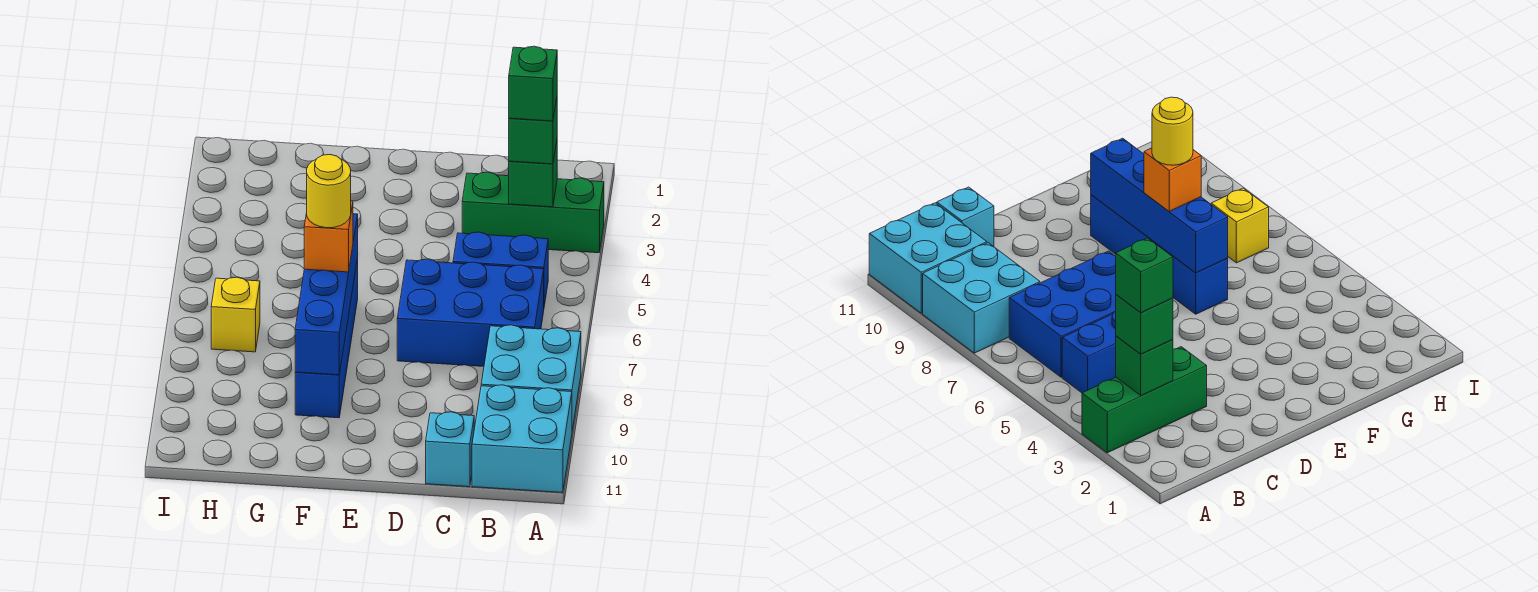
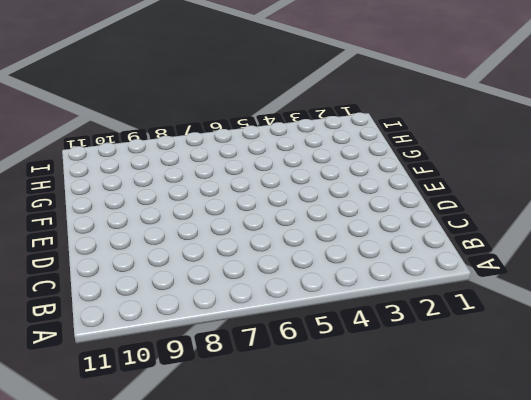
none -> green brick A3:C3 level 1
none -> cyan brick A8:B9 level 1
none -> cyan brick A10:B11 level 1

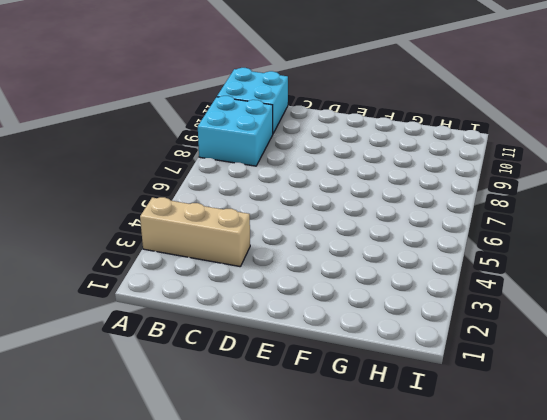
tan brick A3:C3 level 1 -> green brick A3:C3 level 1
none -> blue brick B5:C5 level 1
none -> blue brick B6:D7 level 1
none -> cyan brick C11 level 1

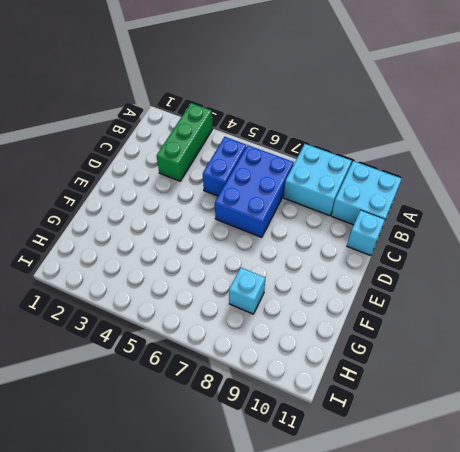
cyan brick G8 level 1 -> none
none -> blue brick F6:F9 level 1
none -> yellow brick H7 level 1
none -> green brick B3 level 2

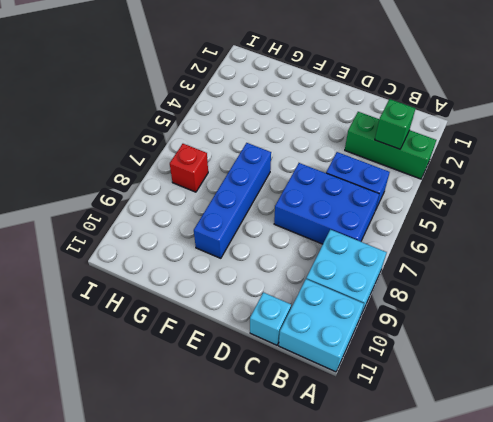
red brick H7 level 1 -> yellow brick H7 level 1
none -> blue brick F6:F9 level 2
none -> green brick B3 level 3
none -> orange brick F7 level 3

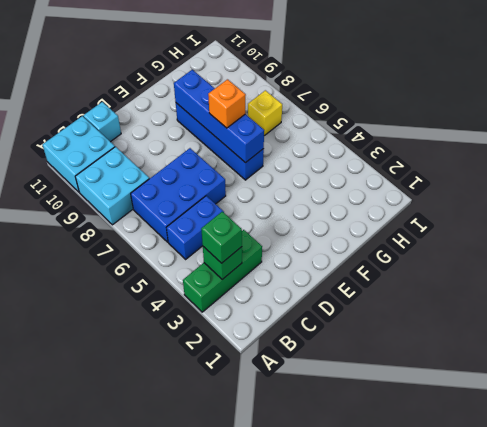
none -> green brick B3 level 4
none -> yellow round brick F7 level 4

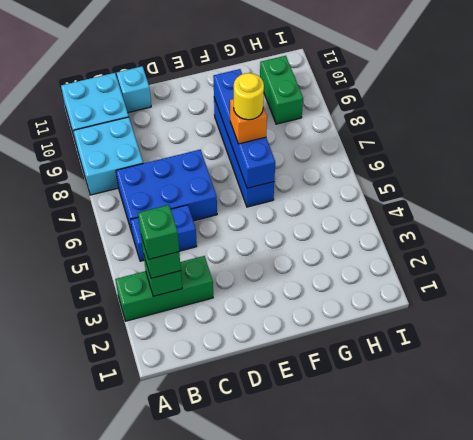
green brick H9:H10 level 1 -> none
none -> yellow brick H7 level 1

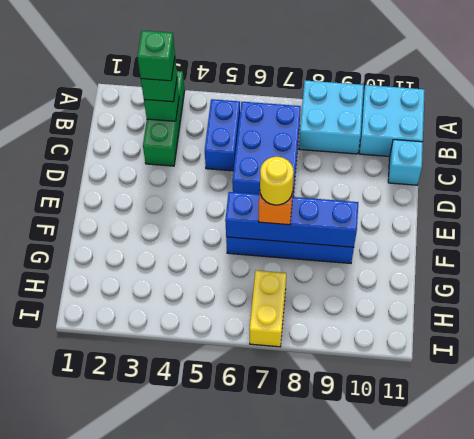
yellow brick H7:I7 level 1 -> yellow brick H7 level 1

